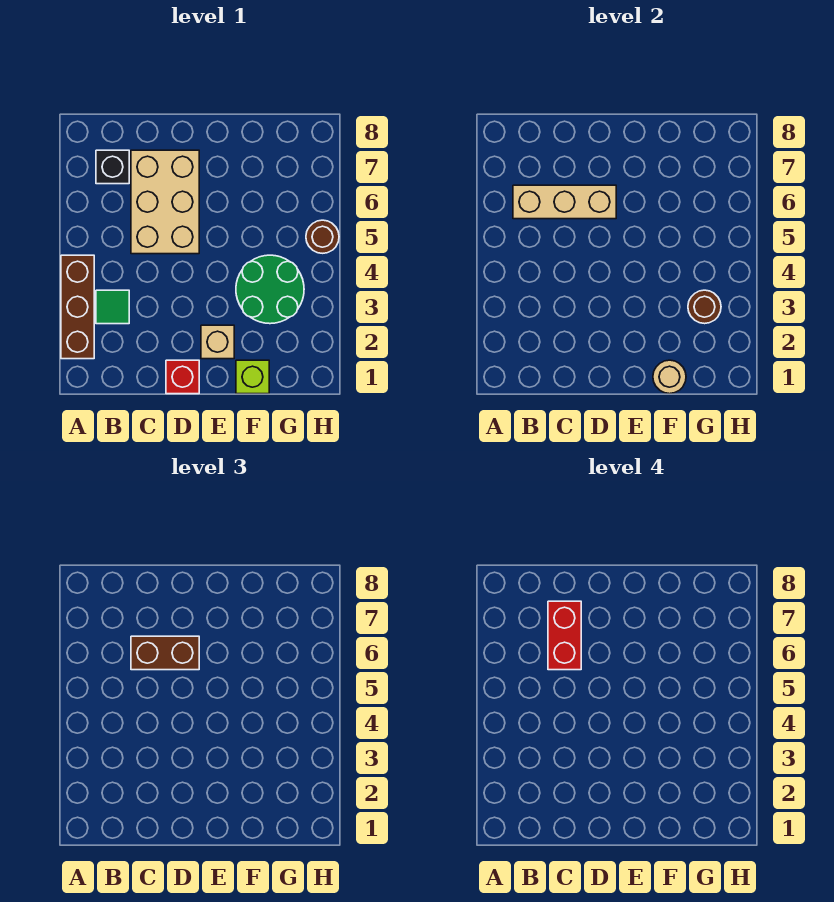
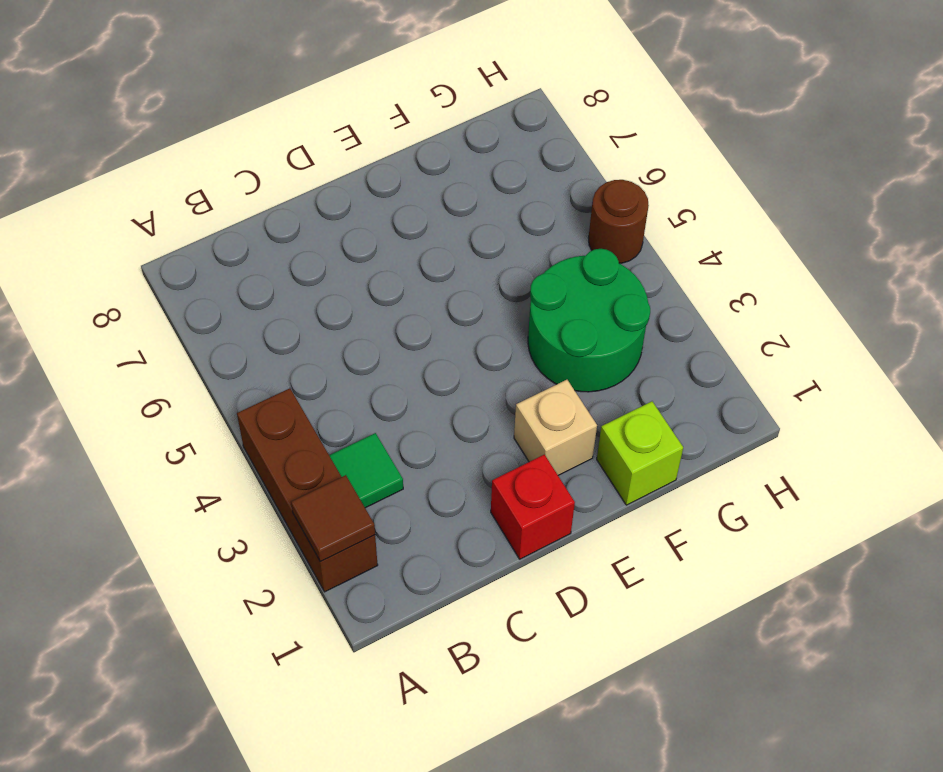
brown tile A2 level 2 -> none
none -> black brick B7 level 1
none -> tan brick C5:D7 level 1
none -> tan brick B6:D6 level 2

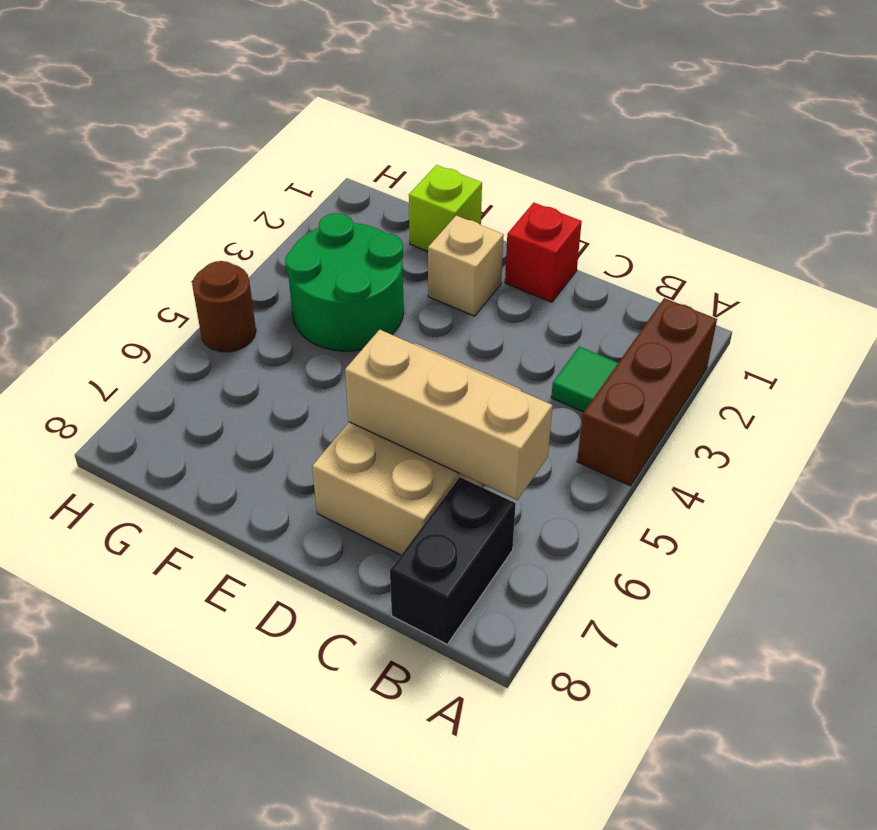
black brick B7:B8 level 1 -> black brick B7 level 1
none -> tan round brick F1 level 2
none -> brown round brick G3 level 2
none -> brown brick C6:D6 level 3

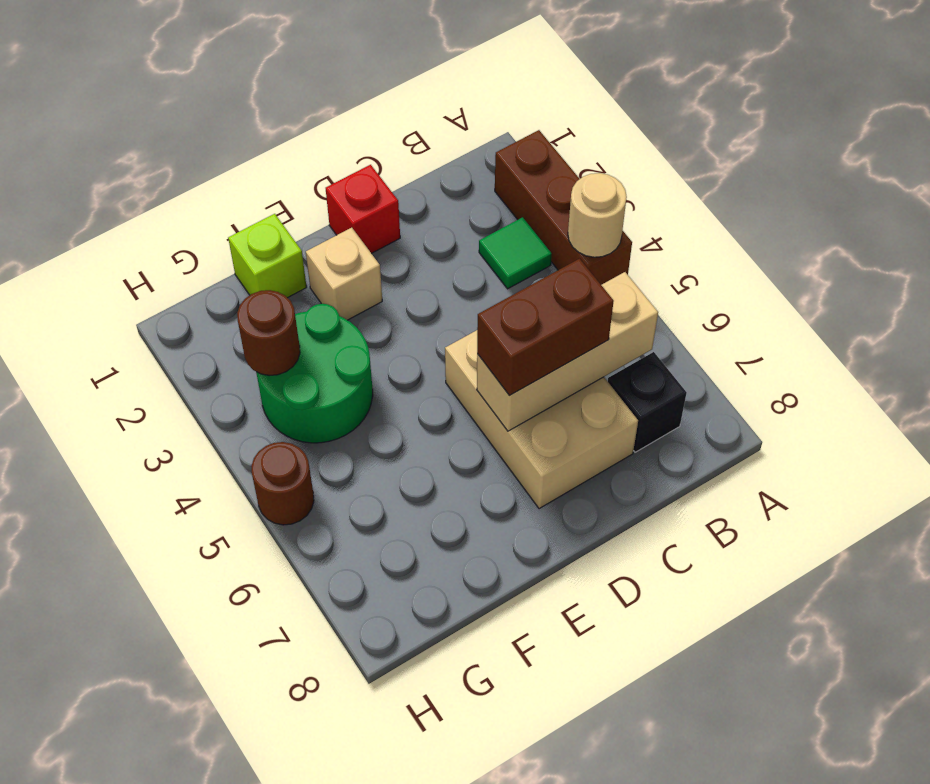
tan round brick A4 level 2 -> tan round brick F1 level 2
none -> red brick C6:C7 level 4

